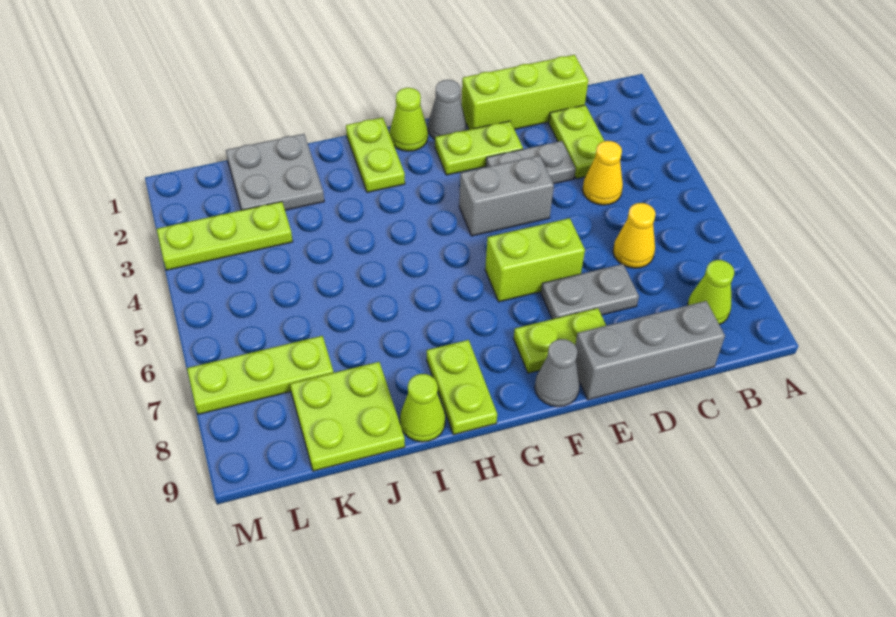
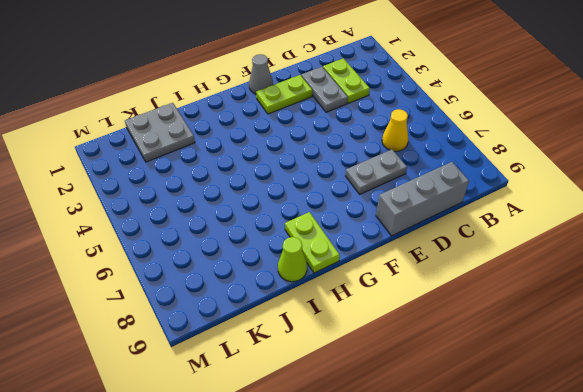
grey plate D2:D3 level 1 -> grey plate D3:E3 level 1
none -> lime cone B8 level 1
none -> lime brick C1:E1 level 1
none -> yellow cone C4 level 1

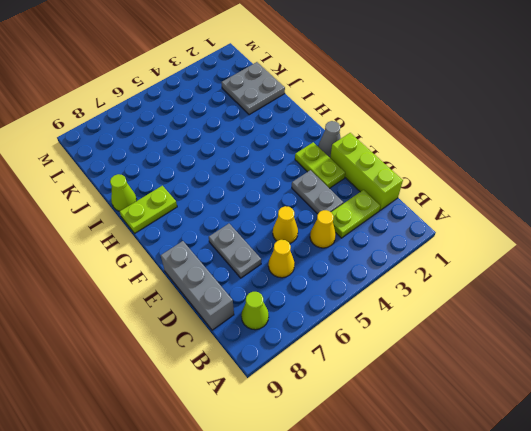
yellow cone D5 level 1 -> none
none -> grey brick E4:F4 level 1
none -> lime brick E6:F6 level 1
none -> lime plate E8:F8 level 1

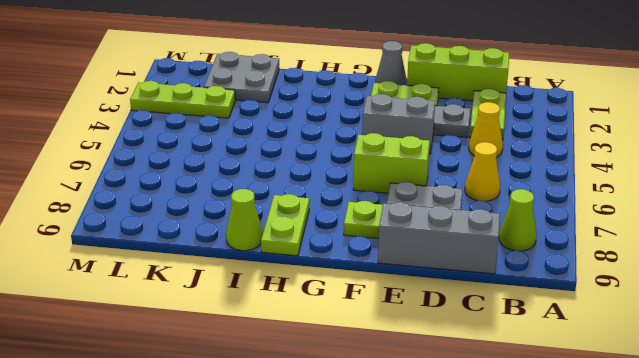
none -> grey cone F9 level 1
none -> lime cone G1 level 1
none -> lime plate H1:H2 level 1

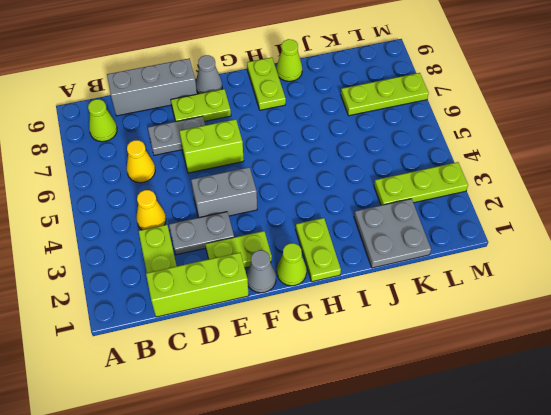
none -> lime plate J8:K9 level 1

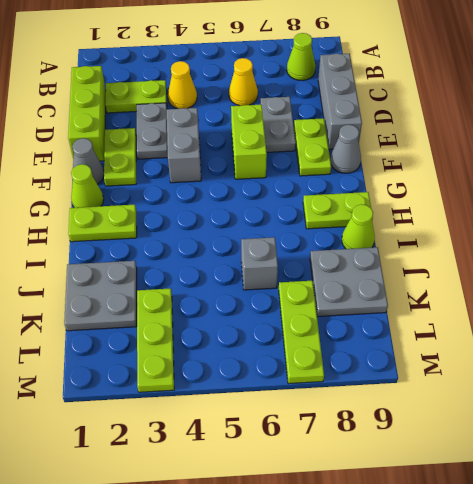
grey brick J6 level 1 -> none
grey plate J8:K9 level 1 -> lime plate J8:K9 level 1

